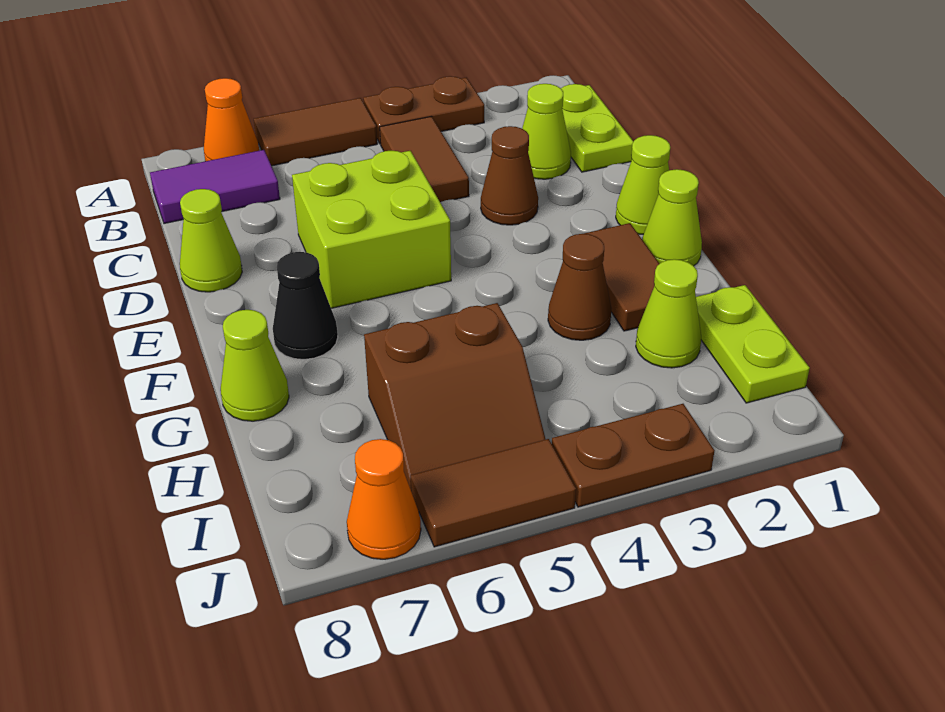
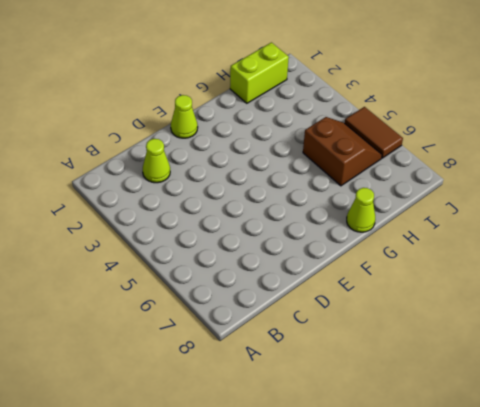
lime brick H1:I1 level 1 -> lime plate H1:I1 level 1
none -> brown plate A3:A4 level 1
none -> brown tile A5:A6 level 1
none -> orange cone A7 level 1

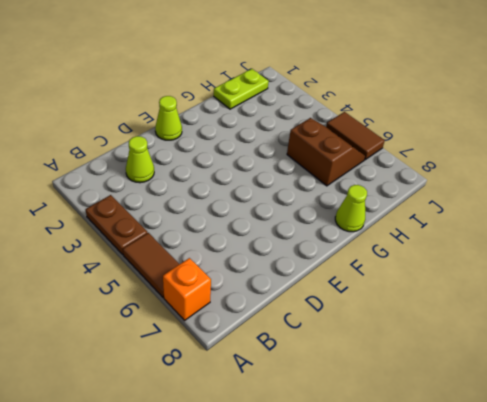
orange brick A7 level 1 -> orange cone A7 level 1
none -> lime plate B1:C1 level 1
none -> brown tile B4:C4 level 1
none -> purple tile B7:B8 level 1

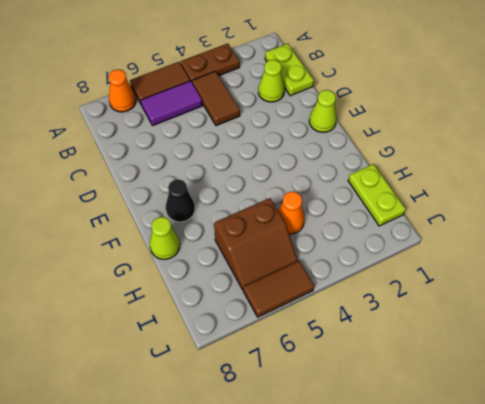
purple tile B5:B6 level 1 -> purple tile B7:B8 level 1
orange cone H4 level 1 -> orange cone J7 level 1
none -> brown cone D3 level 1
none -> lime brick D5:E6 level 1
none -> lime cone D8 level 1

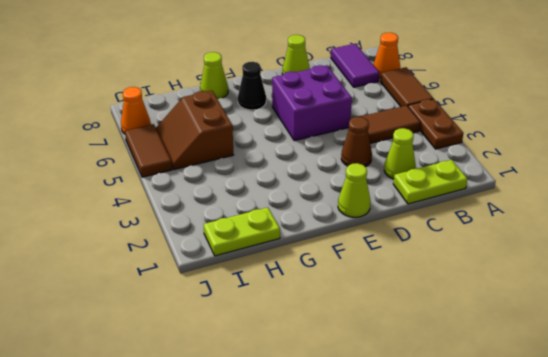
purple brick D5:E6 level 1 -> lime brick D5:E6 level 1
none -> lime cone F1 level 1
none -> brown tile F2:G2 level 1
none -> brown cone G3 level 1

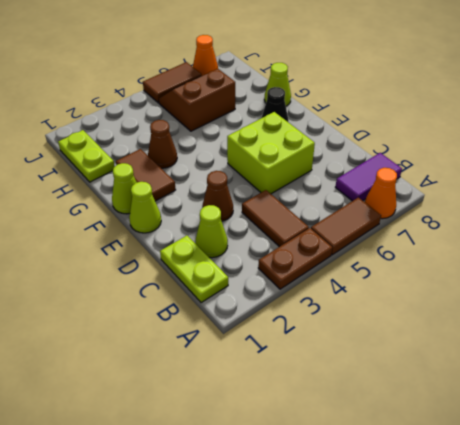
none -> lime cone D8 level 1
none -> lime cone H2 level 1
none -> brown plate J3:J4 level 1

